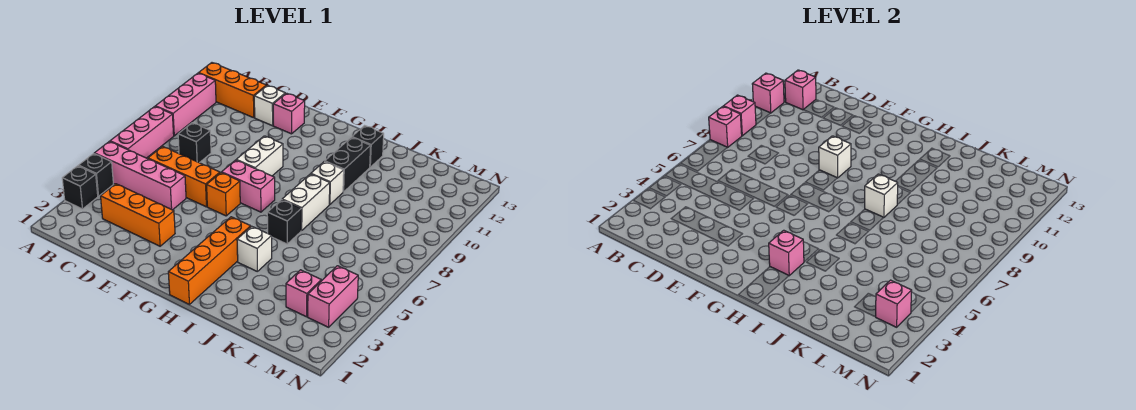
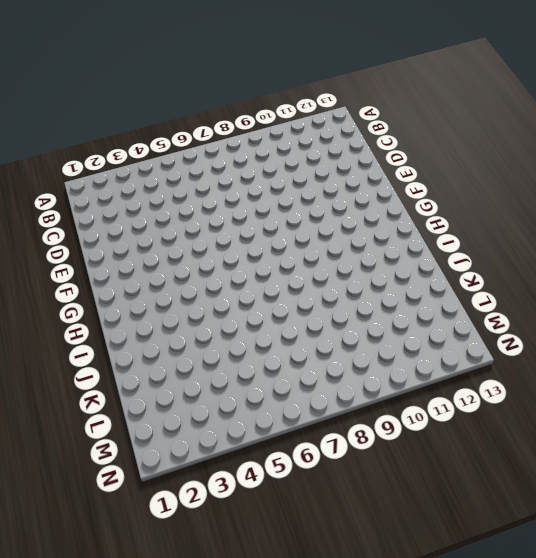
none -> black brick A3 level 1
none -> black brick A4 level 1
none -> pink brick A5:D5 level 1
none -> pink brick A6:A8 level 1

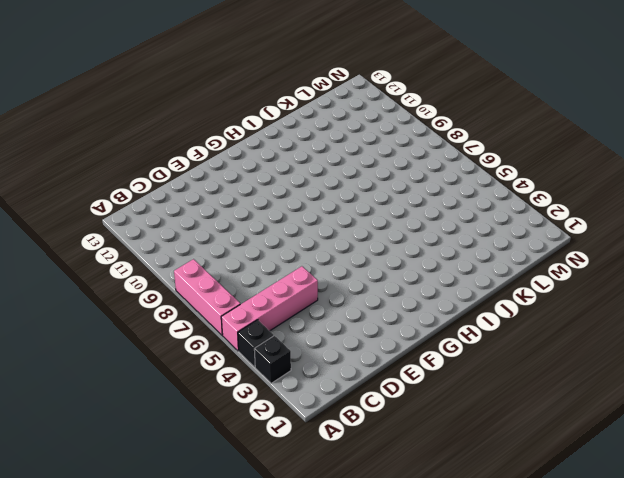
none -> pink brick A9:A11 level 1
none -> orange brick A12:C12 level 1
none -> orange brick C3:E3 level 1
none -> orange brick C6:E6 level 1

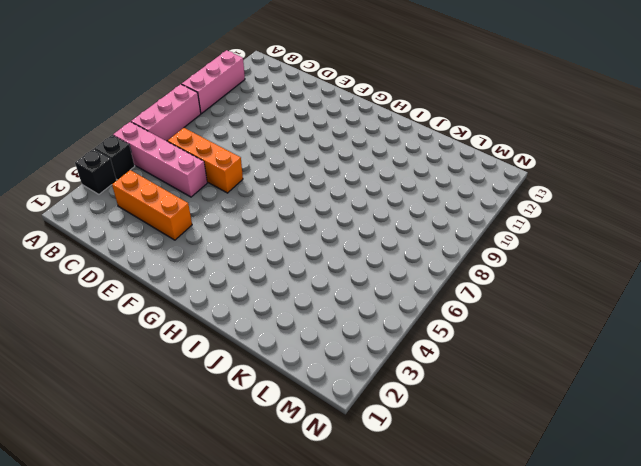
none -> orange brick A12:C12 level 1
none -> black brick C8 level 1
none -> white brick D12 level 1
none -> pink brick E12 level 1

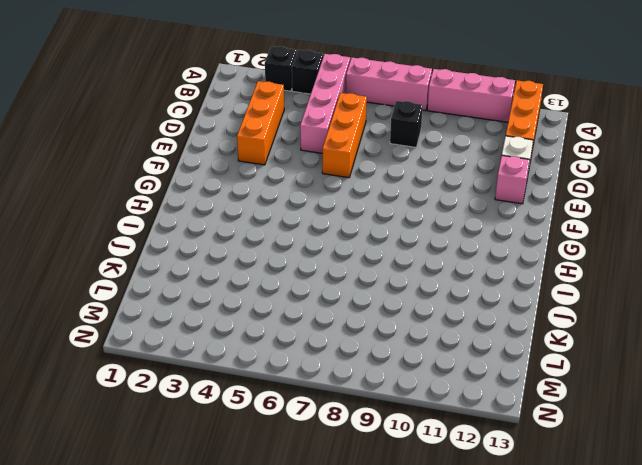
none -> orange brick F6 level 1
none -> pink brick F7:G7 level 1
none -> white brick F8:F9 level 1
none -> orange brick H1:H4 level 1

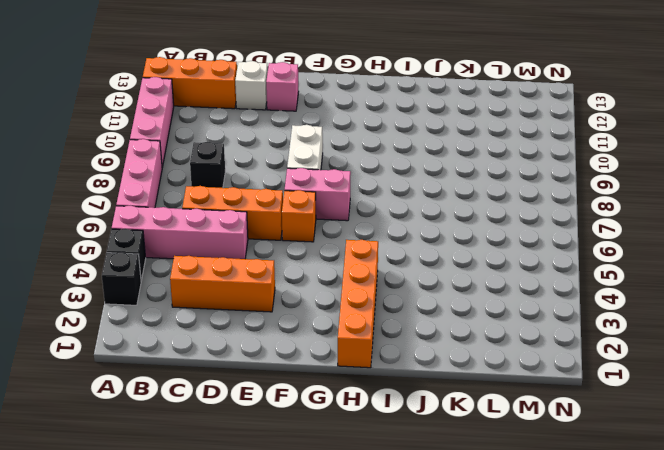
none -> white brick I4 level 1
none -> black brick I6 level 1
none -> white brick I7:I8 level 1
none -> white brick I9 level 1

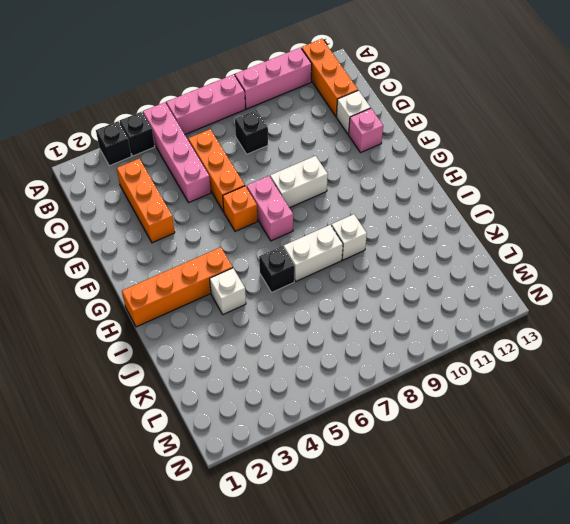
none -> black brick I10:I11 level 1
none -> black brick I12 level 1
none -> pink brick L3 level 1
none -> pink brick M3:M4 level 1

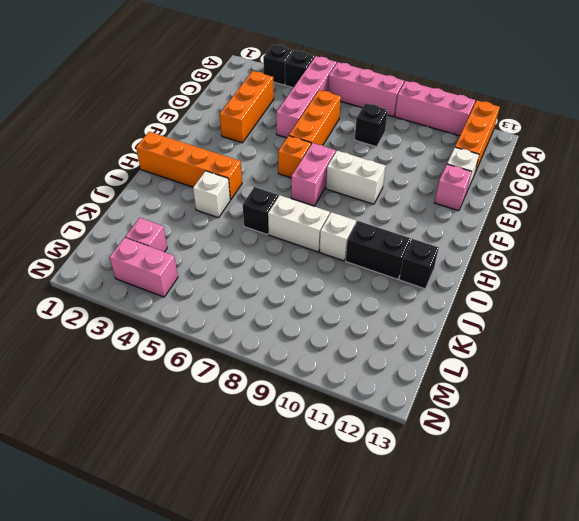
none -> pink brick A8 level 2
none -> pink brick A9 level 2
none -> pink brick A11 level 2
none -> pink brick B12 level 2

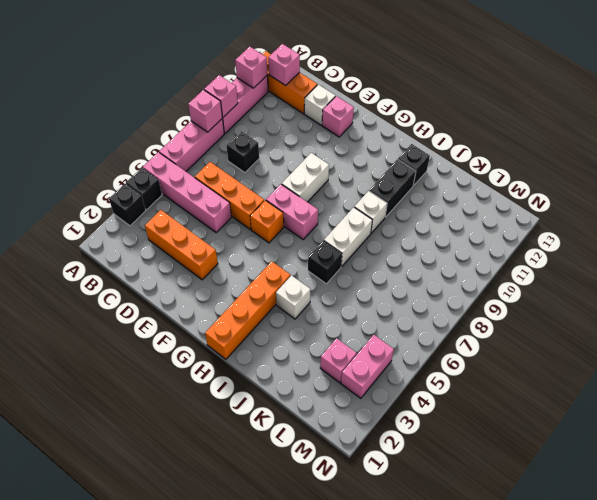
none -> white brick F9 level 2
none -> pink brick H3 level 2
none -> white brick I8 level 2
none -> pink brick M3 level 2

